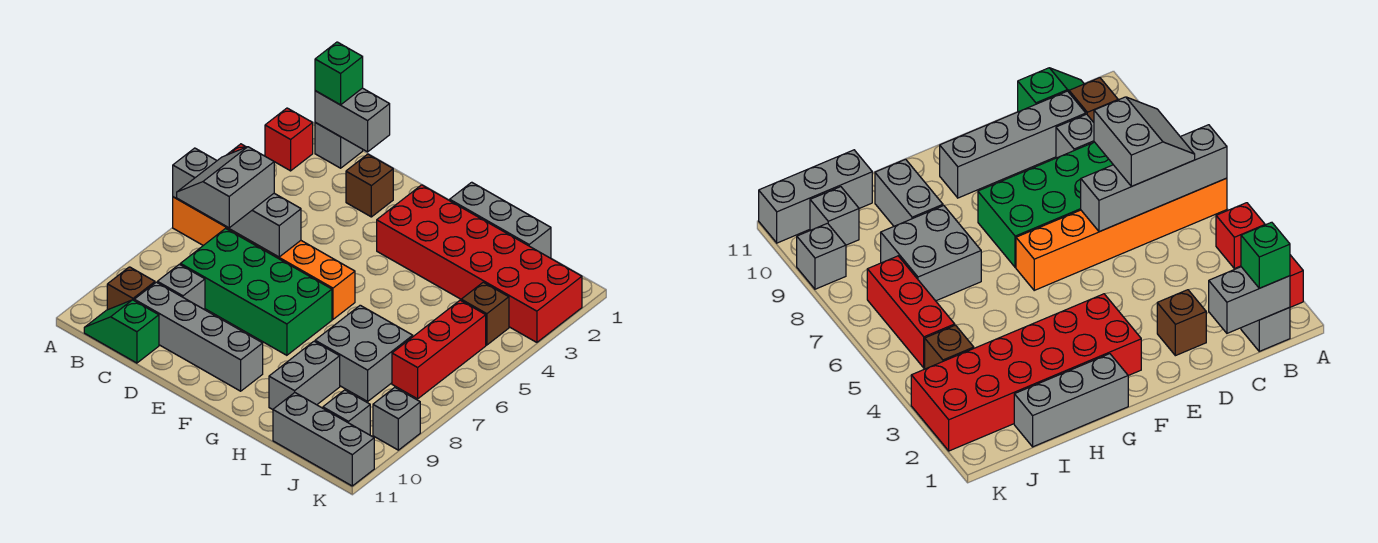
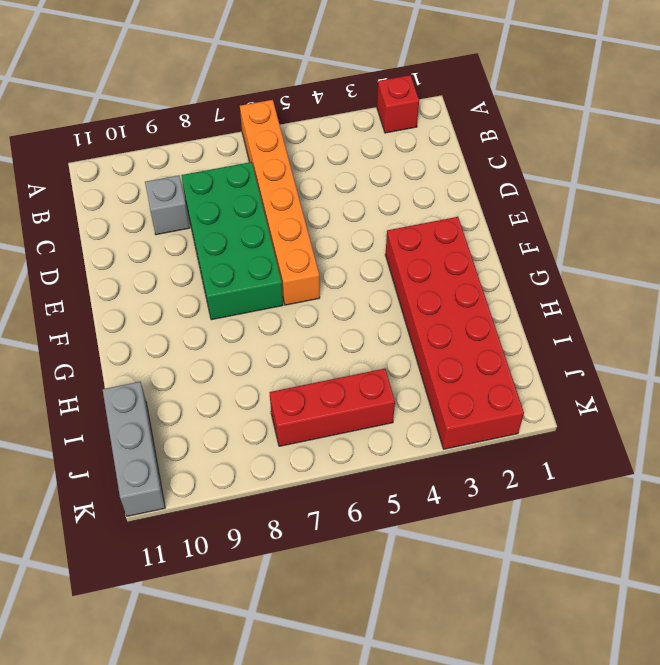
none -> red brick A4 level 1
none -> grey brick B1 level 1
none -> brown brick B10 level 1

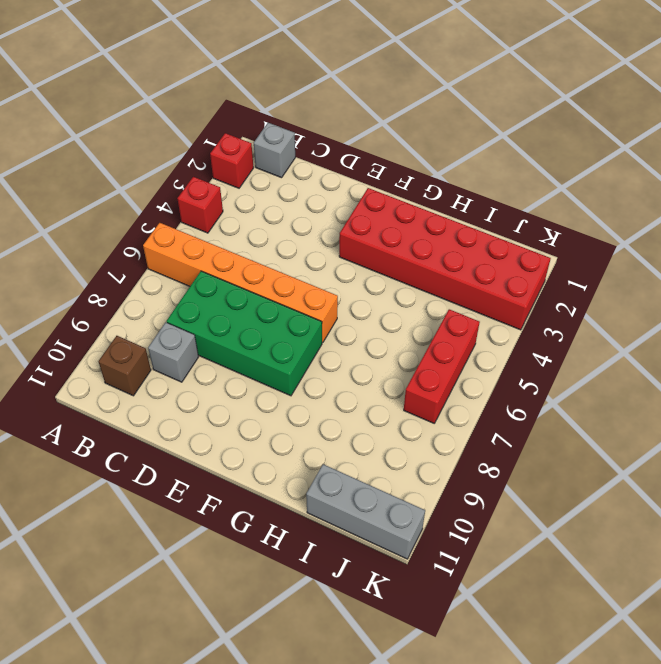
none -> green slope B11:C11 level 1 top C
none -> grey brick C10:F10 level 1
none -> brown brick D2 level 1

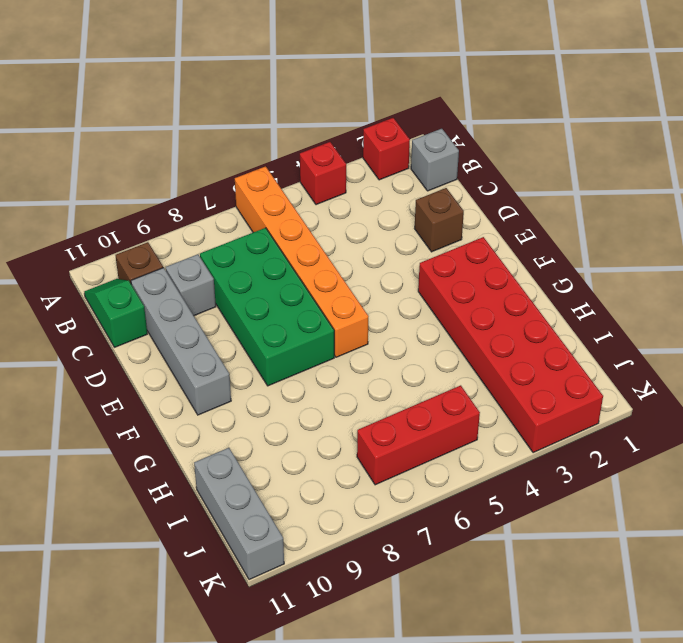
none -> grey brick G1:I1 level 1
none -> grey brick H7:I8 level 1
none -> grey brick H9:H10 level 1

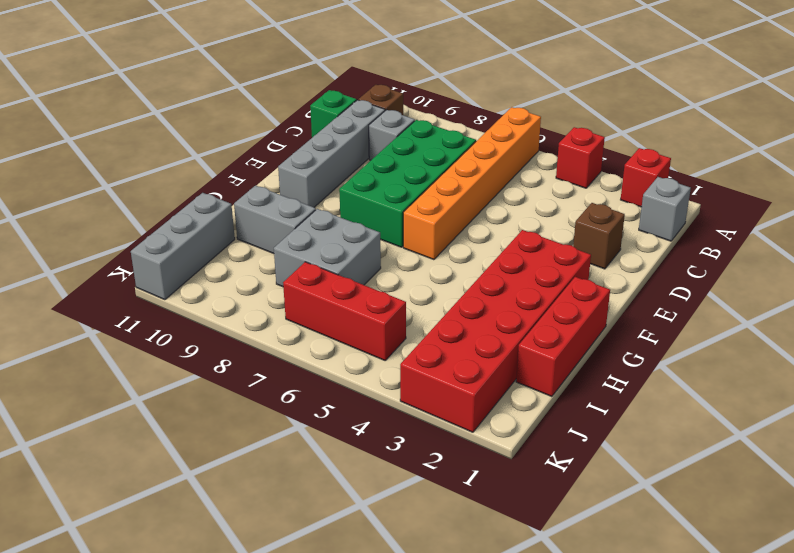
red brick G1:I1 level 1 -> grey brick G1:I1 level 1
none -> brown brick J4 level 1
none -> grey brick J10 level 1
none -> grey brick K9 level 1

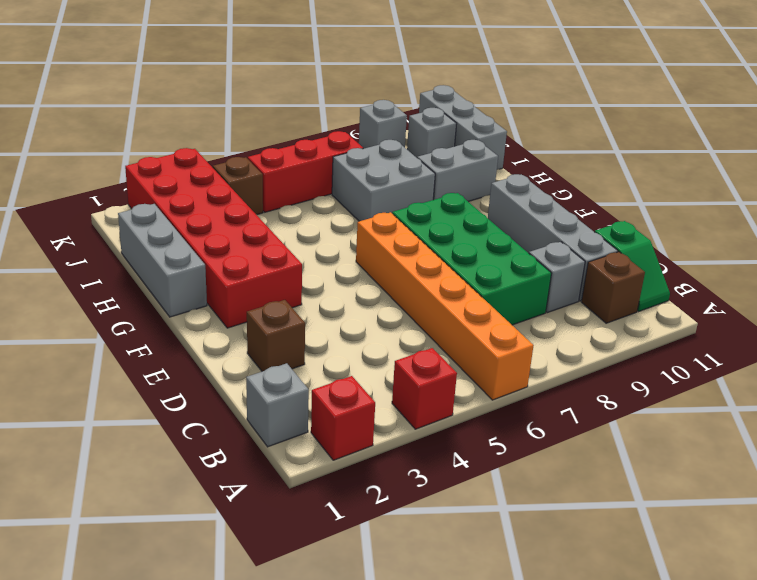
none -> grey brick A6:D6 level 2
none -> grey brick B1:C1 level 2
none -> green brick B1 level 3

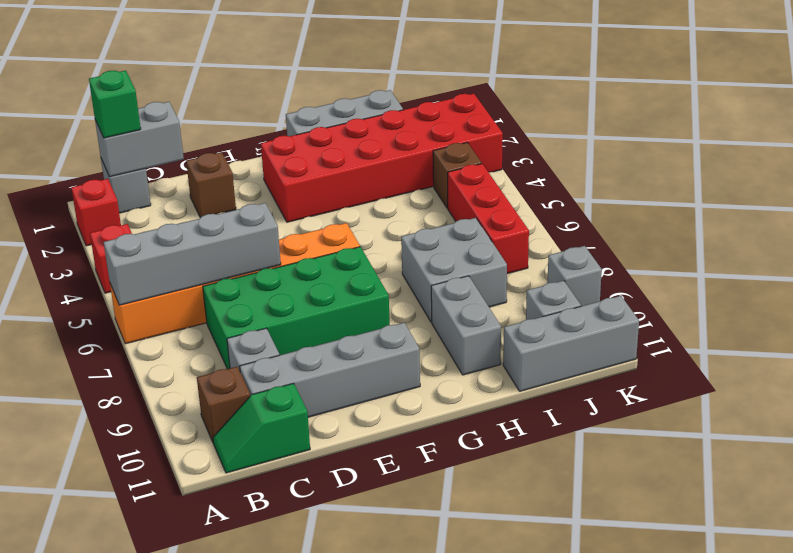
none -> grey slope B6:C7 level 3 top C

